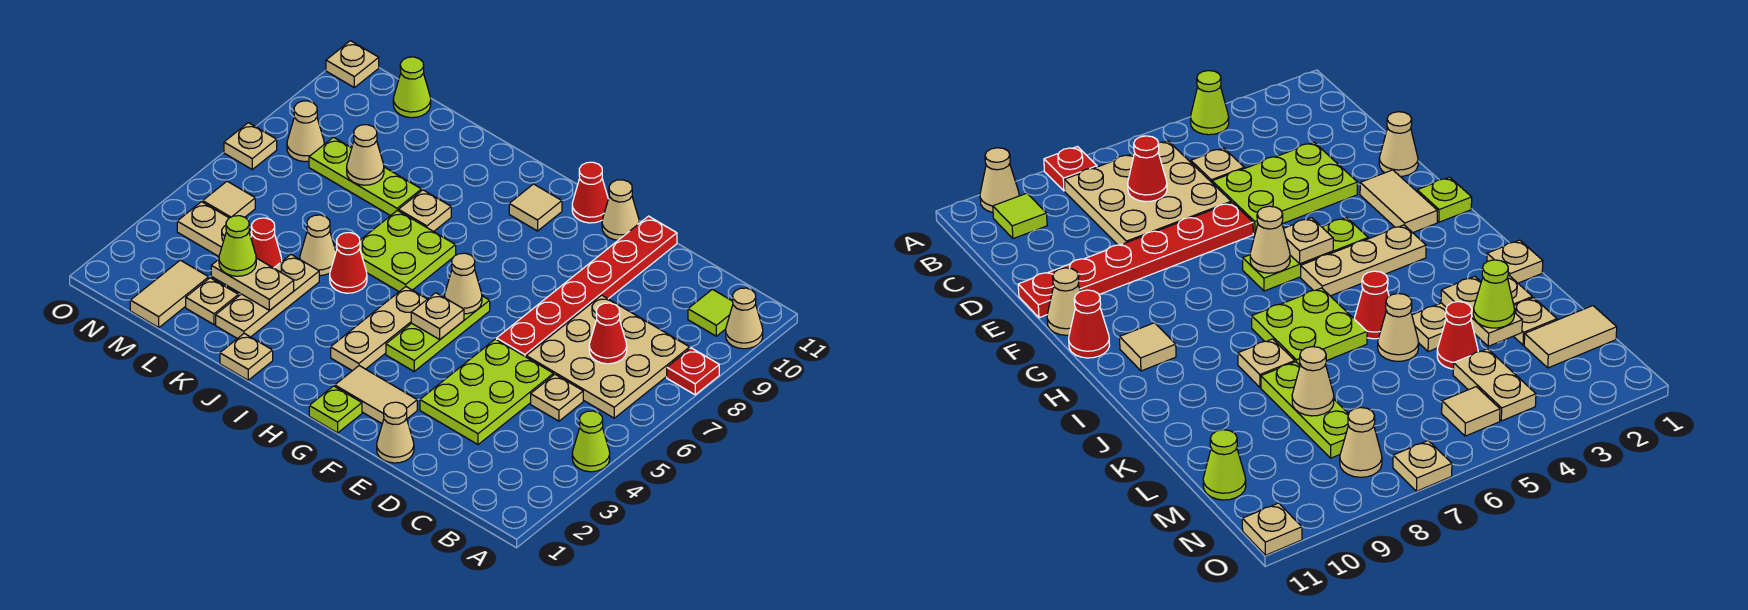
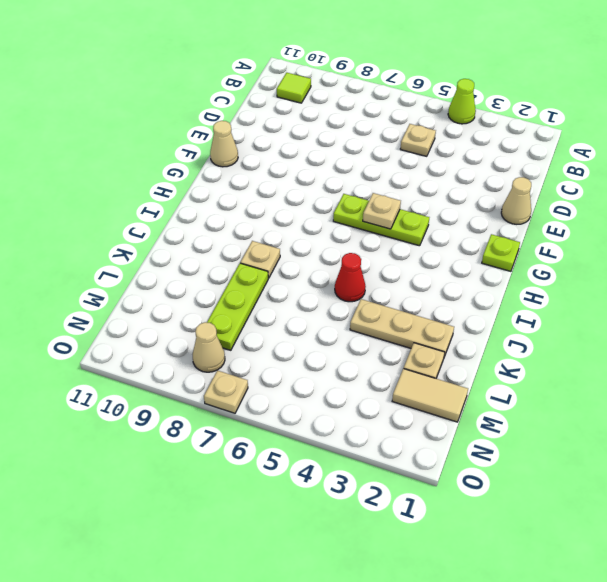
none -> red plate A8 level 1
none -> tan cone A10 level 1
none -> tan plate B6:D8 level 1
none -> lime plate D3:E5 level 1

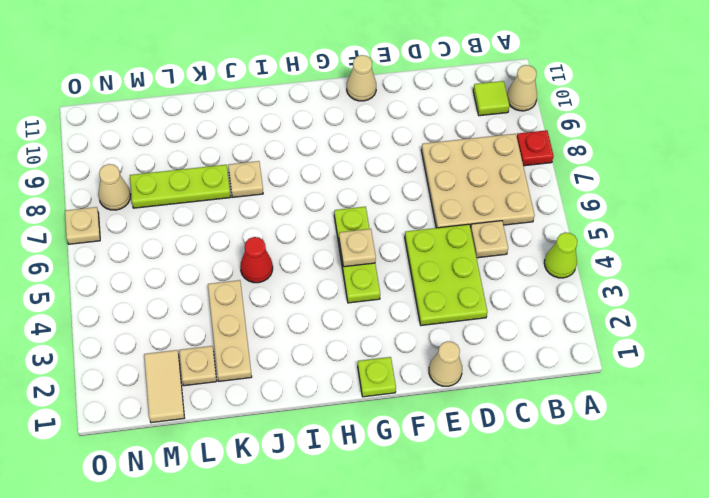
none -> red plate E6:E11 level 1
none -> tan tile F2:G2 level 1
none -> red cone G11 level 1
none -> tan plate H3:H5 level 1

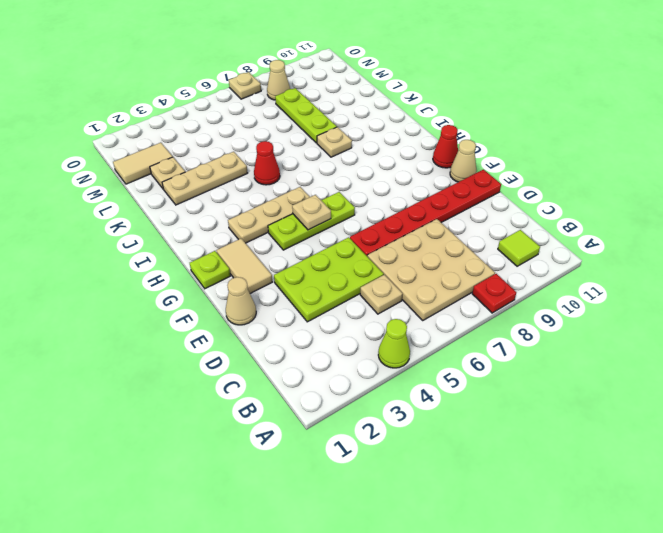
none -> tan cone A10 level 1
none -> tan tile H10 level 1
none -> lime plate I6:J7 level 1
none -> tan plate J1 level 1

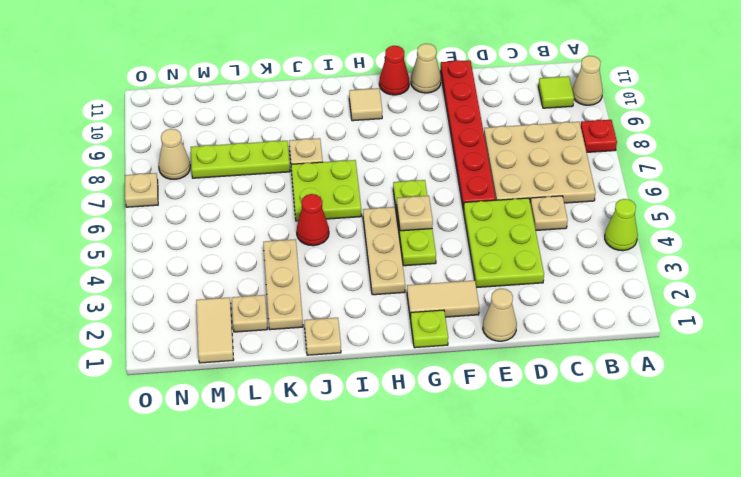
none -> tan cone K5 level 1
none -> red cone L4 level 1
none -> tan plate M4:N4 level 1
none -> lime cone M11 level 1

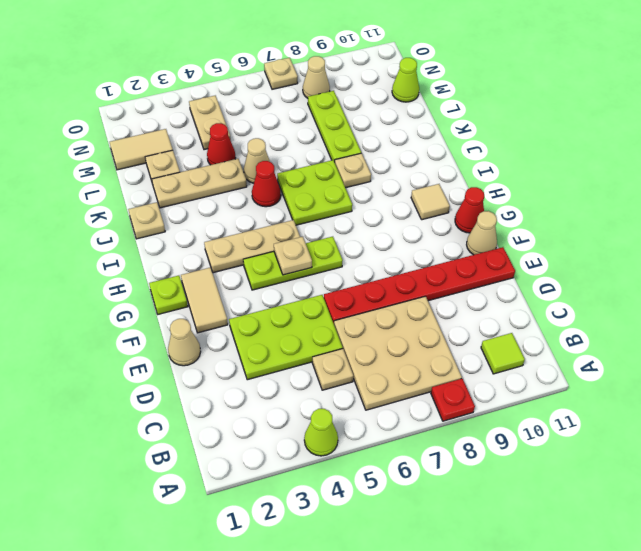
none -> tan cone A10 level 1
none -> tan tile N5 level 1
none -> tan plate O11 level 1
none -> red cone C7 level 2

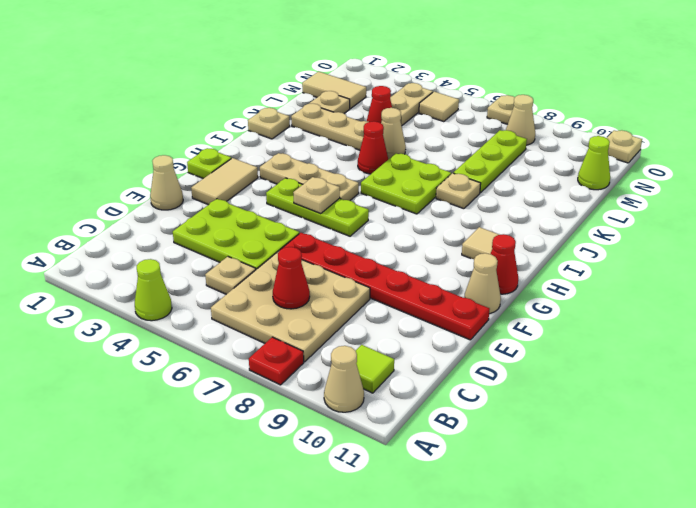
none -> tan cone G6 level 2
none -> tan plate K3:L3 level 2
none -> tan cone L8 level 2
none -> lime cone L3 level 3

